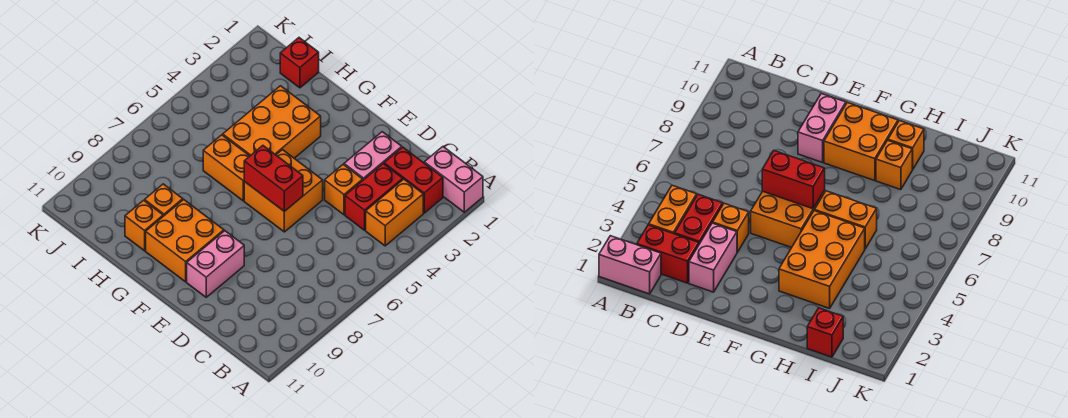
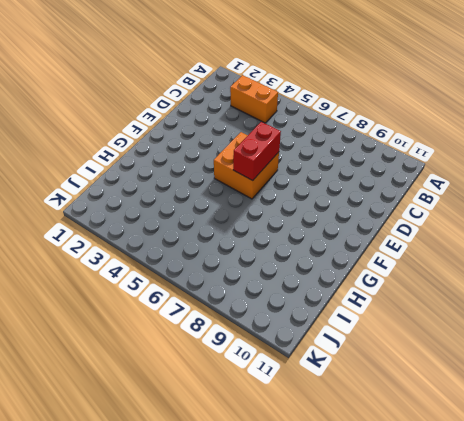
none -> pink brick A1:B1 level 1
none -> red brick B2:C2 level 1
none -> red brick C3:C4 level 1

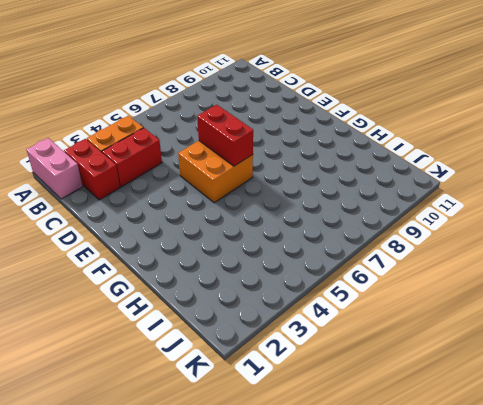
none -> pink brick D2:D3 level 1
none -> orange brick D4 level 1
none -> pink brick E9:E10 level 1

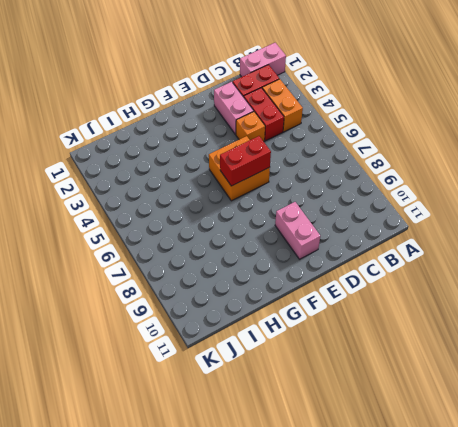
none -> orange brick F9:G10 level 1
none -> orange brick G3:H5 level 1
none -> orange brick G6:H6 level 1

